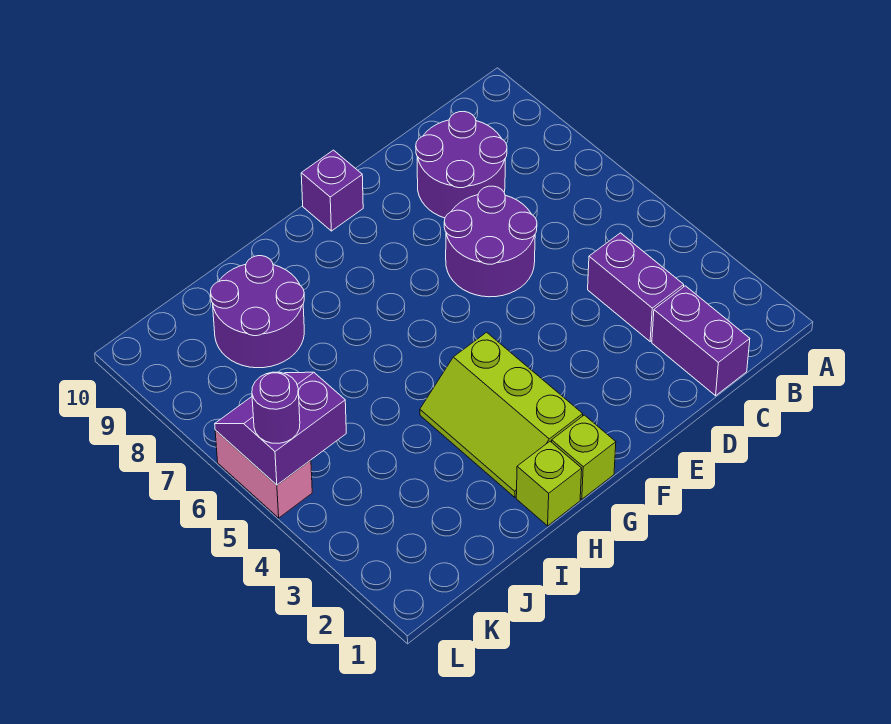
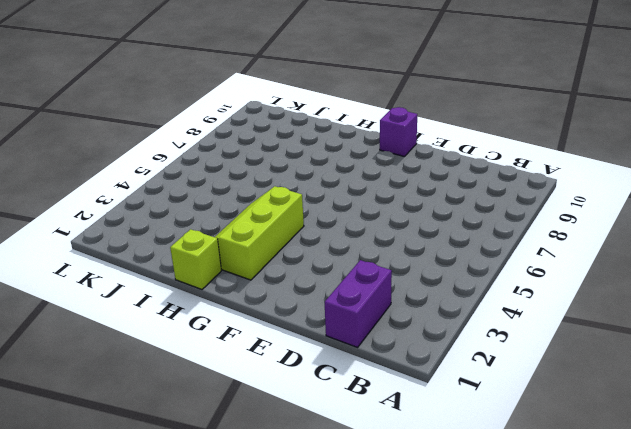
none -> purple brick C3:C4 level 1
none -> purple round brick C8:D9 level 1
none -> purple round brick D6:E7 level 1

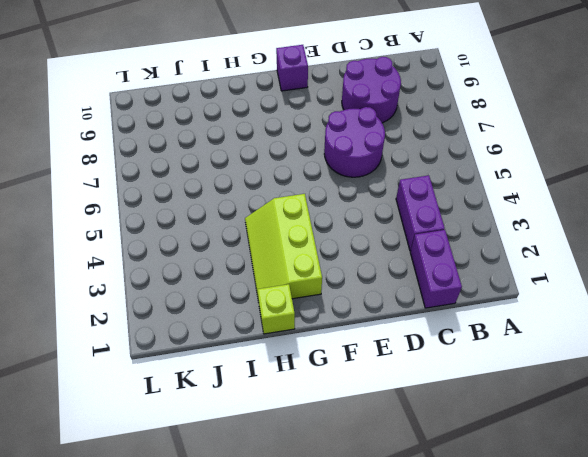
none -> lime brick G1 level 1
none -> purple round brick I8:J9 level 1
none -> pink brick L5:L6 level 1

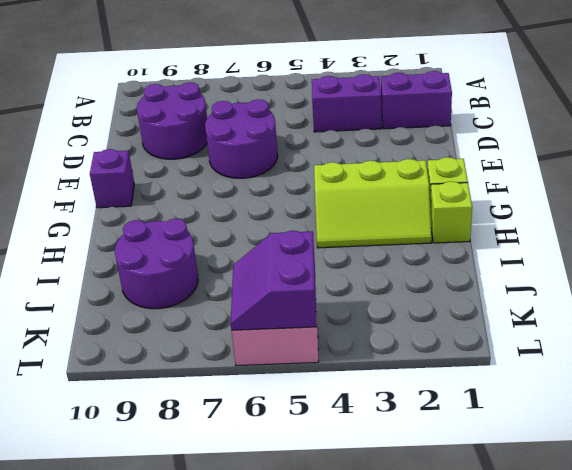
none -> purple round brick L5 level 3

